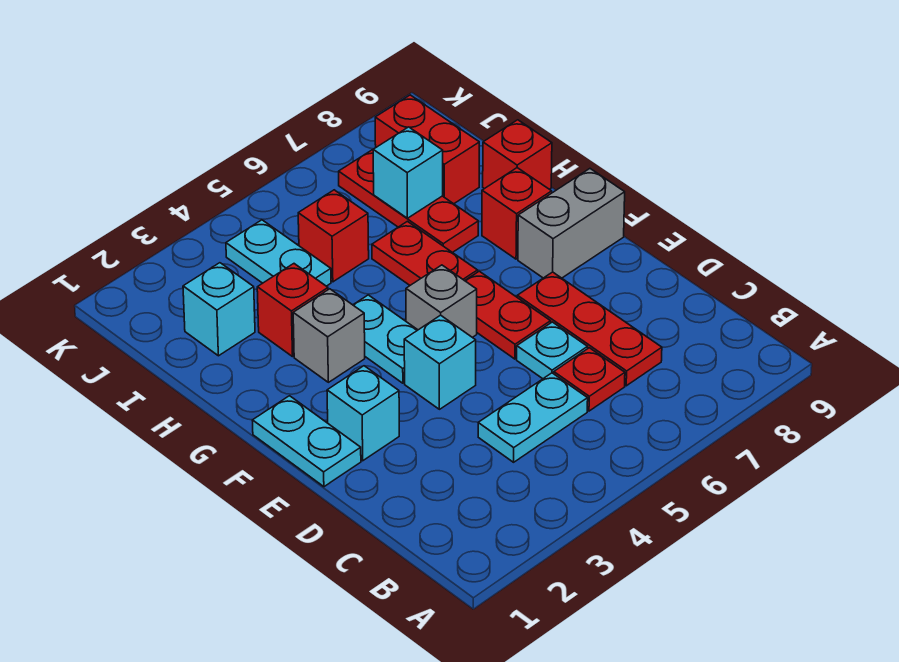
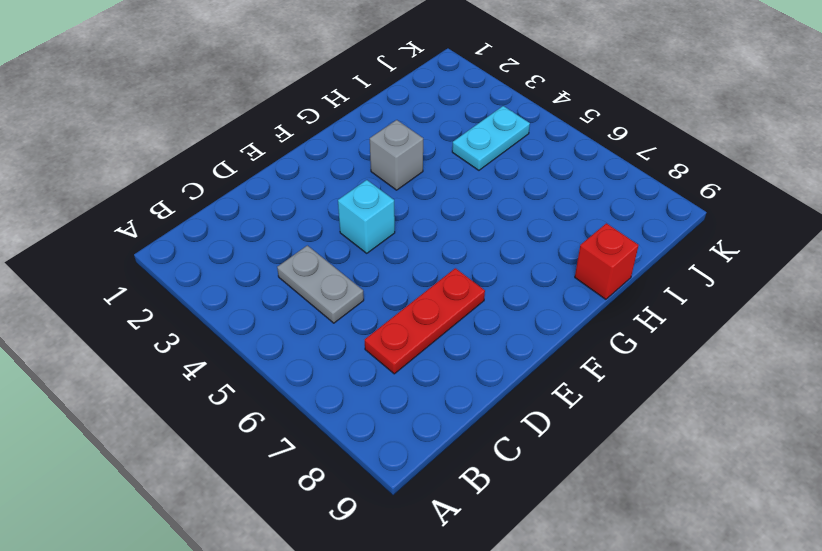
grey plate C4:C5 level 1 -> cyan plate C4:C5 level 1
none -> red plate C6 level 1
none -> cyan plate D6 level 1
none -> cyan plate E1:F1 level 1

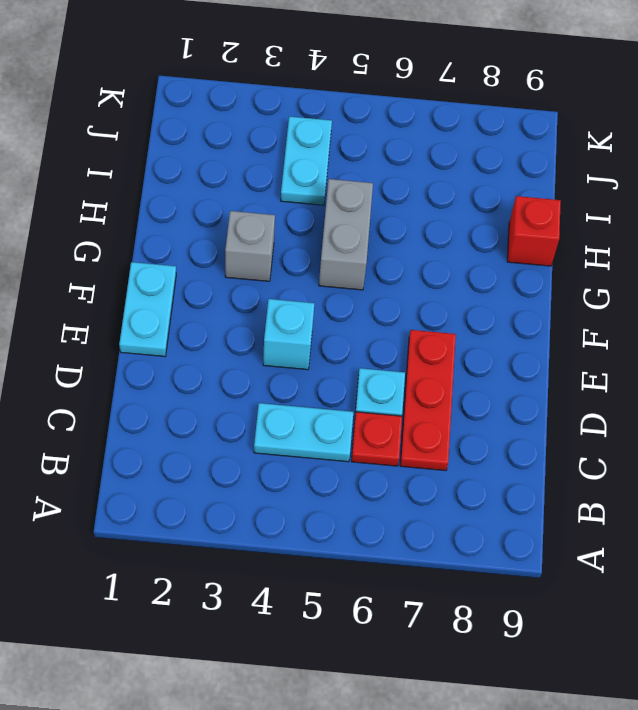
grey brick G5:H5 level 1 -> grey brick F8:F9 level 1
none -> cyan brick E2 level 1
none -> red plate E6:F6 level 1
none -> cyan plate F4:G4 level 1

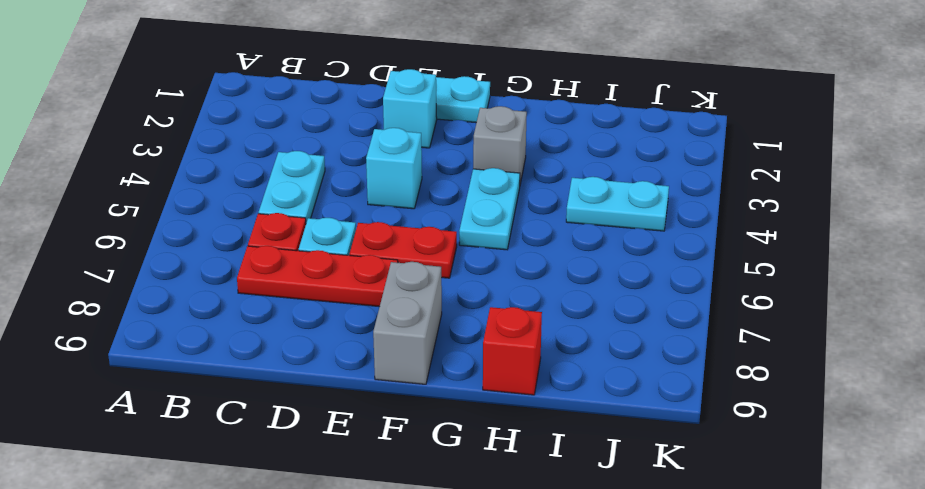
cyan plate G4:G5 level 1 -> cyan plate F4:G4 level 1
none -> grey brick F5 level 1
none -> red plate G6:H6 level 1
none -> red brick G8 level 1

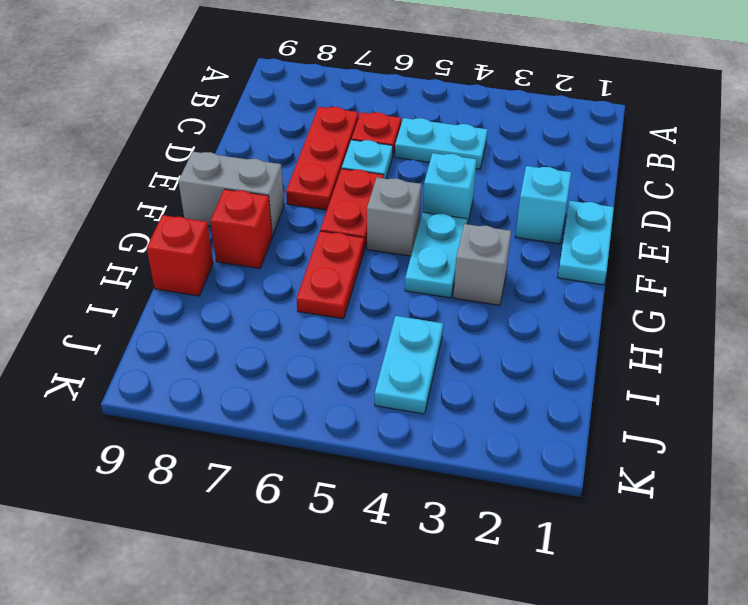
none -> red brick H3 level 1
none -> red plate H7:J7 level 1
none -> cyan brick I2 level 1

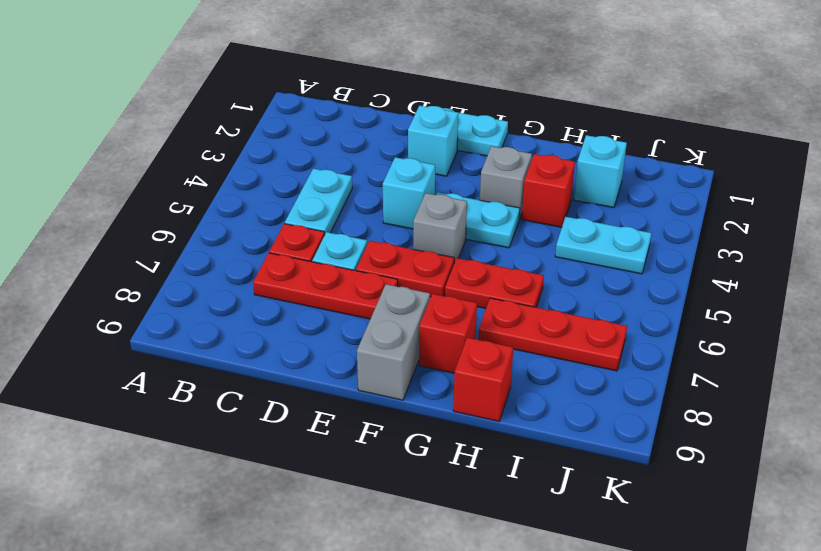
none -> red brick I5 level 1
none -> red brick I8:J8 level 1
none -> cyan brick I7 level 2

